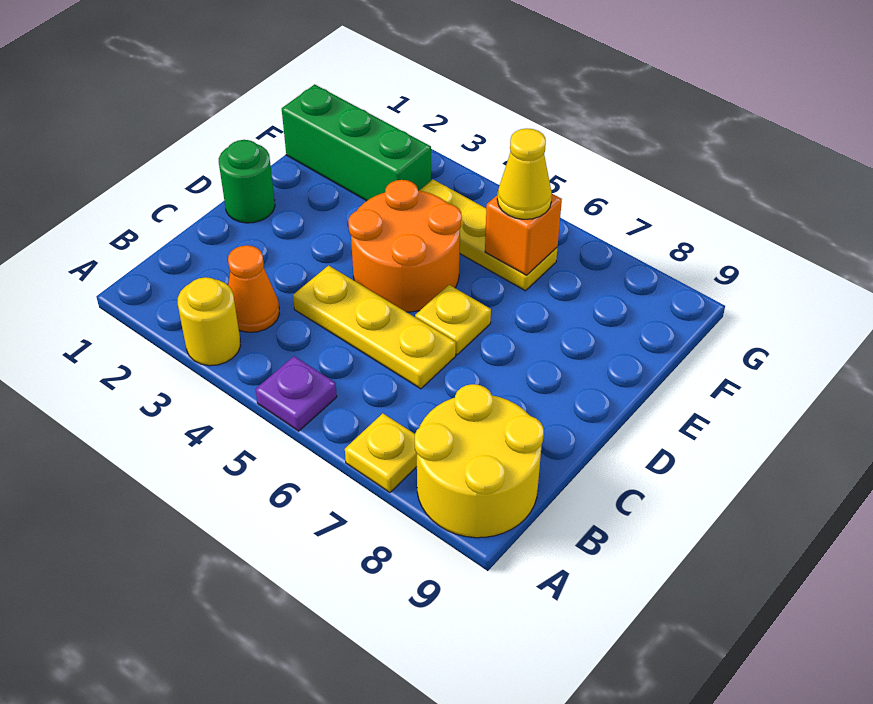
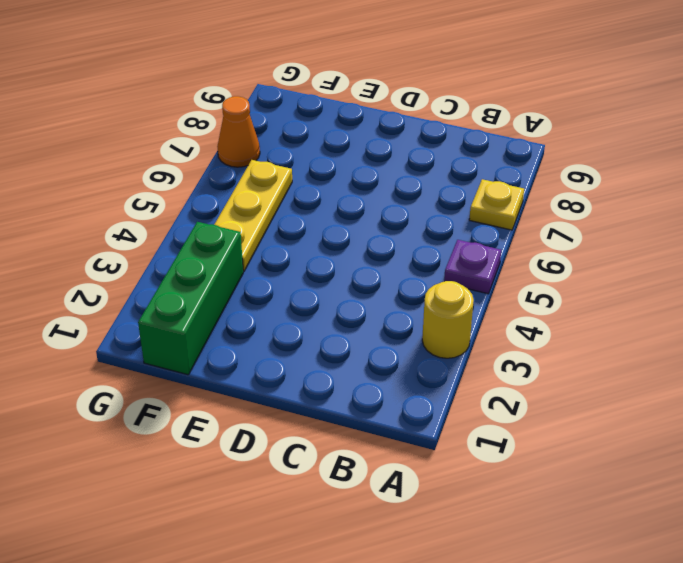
orange cone G7 level 1 -> orange cone B3 level 1
none -> yellow round brick A8:B9 level 1
none -> yellow plate C4:C6 level 1
none -> green round brick D1 level 1

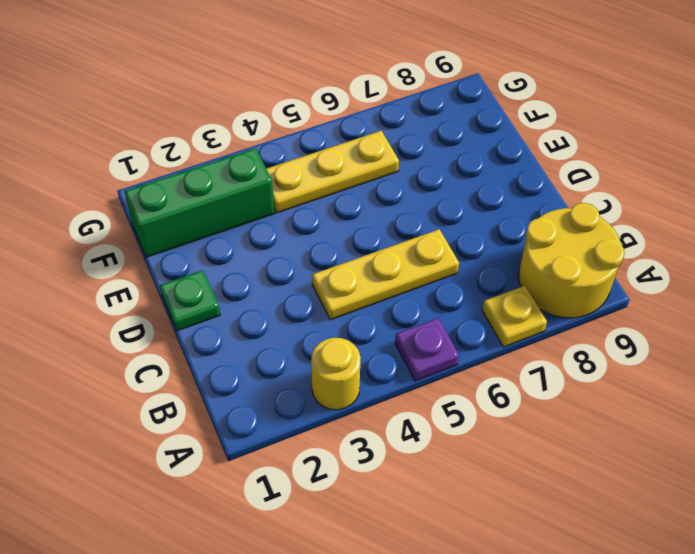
green plate D1 level 1 -> green round brick D1 level 1
none -> orange cone B3 level 1
none -> orange round brick D4:E5 level 1
none -> yellow plate D6 level 1

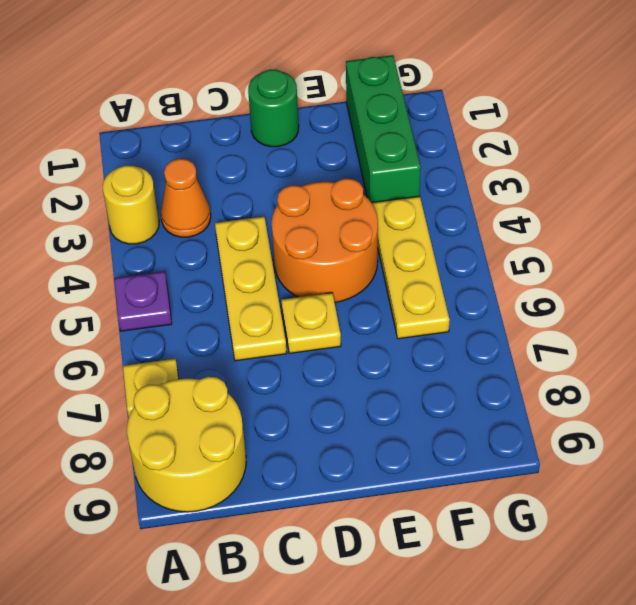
none -> orange brick F6 level 2
none -> yellow cone F6 level 3

